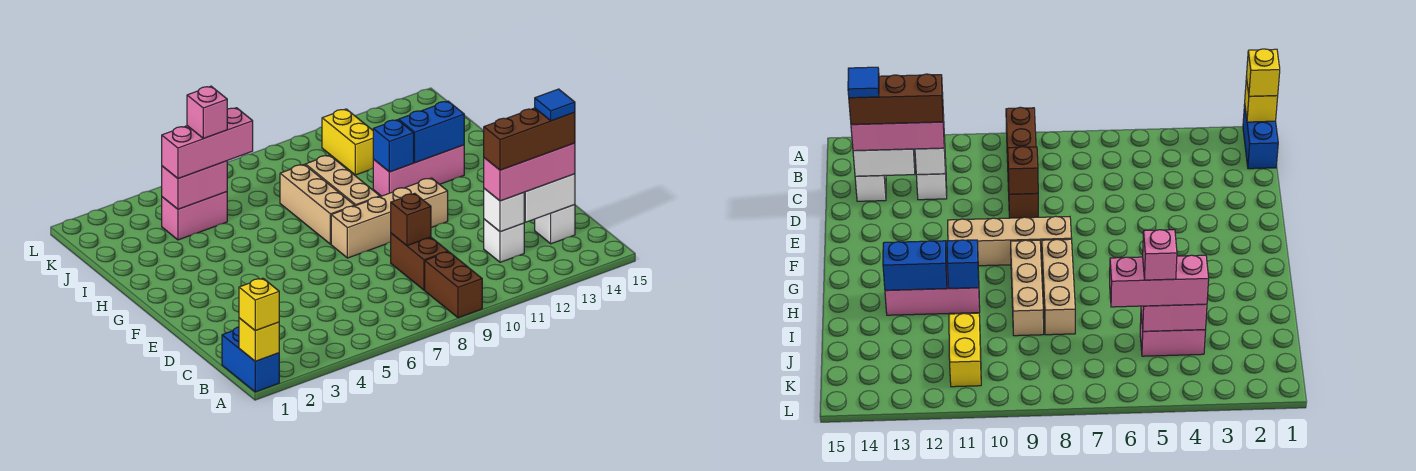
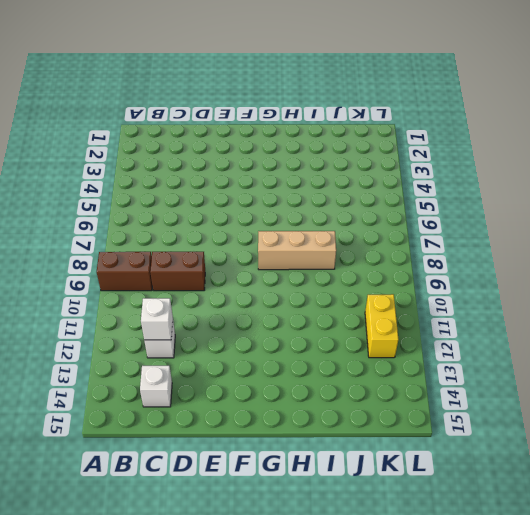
yellow brick K11:K12 level 1 -> yellow brick J11:K11 level 1
none -> blue brick A1:B1 level 1
none -> tan brick F8:F11 level 1
none -> tan brick G9:I9 level 1

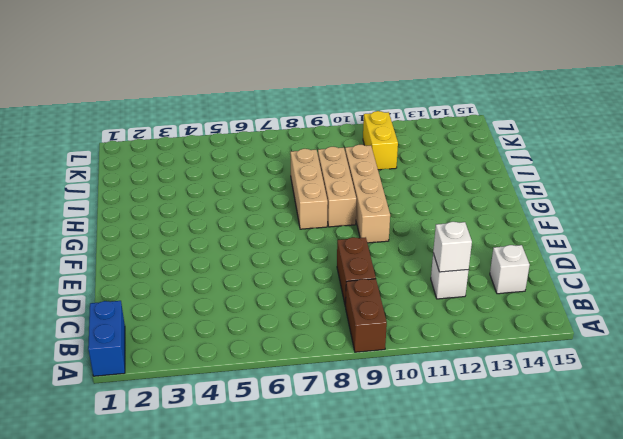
tan brick F10:I10 level 1 -> tan brick F8:F11 level 1
none -> pink brick H11:H13 level 1
none -> pink brick J4:J5 level 1
none -> yellow brick A1 level 2

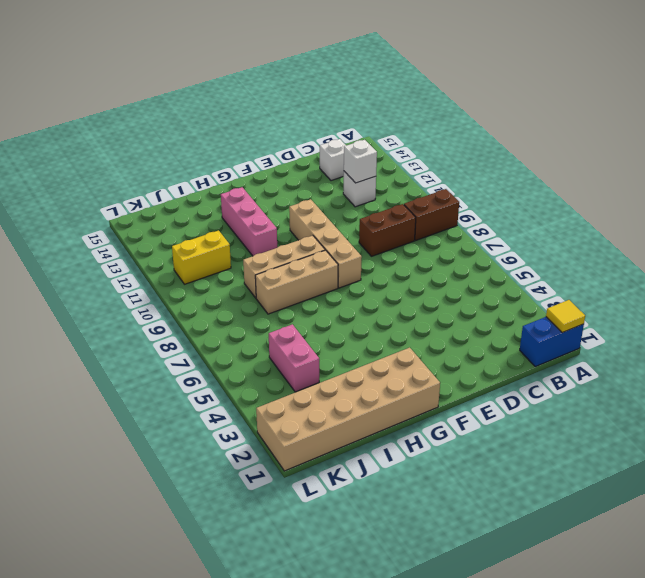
yellow tile A1 level 2 -> yellow brick A1 level 2
tan brick G1:L2 level 1 -> none
none -> white brick C13:C14 level 2
none -> brown brick D9 level 2
none -> blue brick H11 level 2

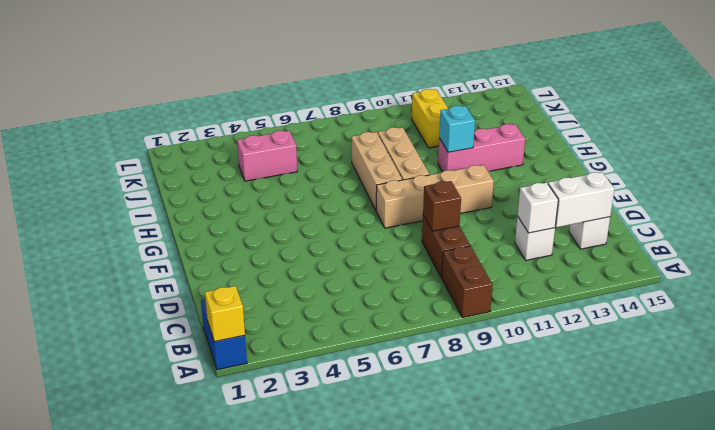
cyan brick H11 level 2 -> blue brick H11 level 2
none -> blue brick H12:H13 level 2
none -> pink brick J4:J5 level 2
none -> yellow brick A1 level 3

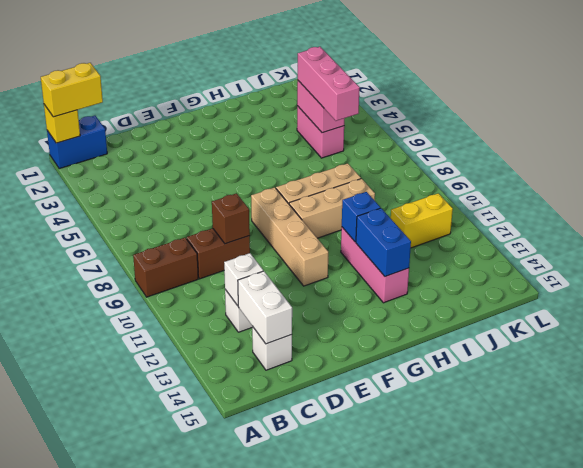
yellow brick A1:B1 level 3 -> yellow brick A1 level 3
none -> pink brick C12:C14 level 3
none -> brown brick C12:C14 level 4
none -> pink brick J5 level 4

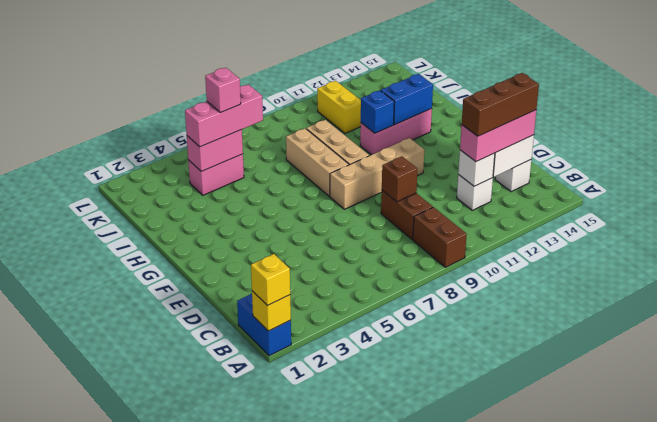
none -> blue tile C14 level 5

